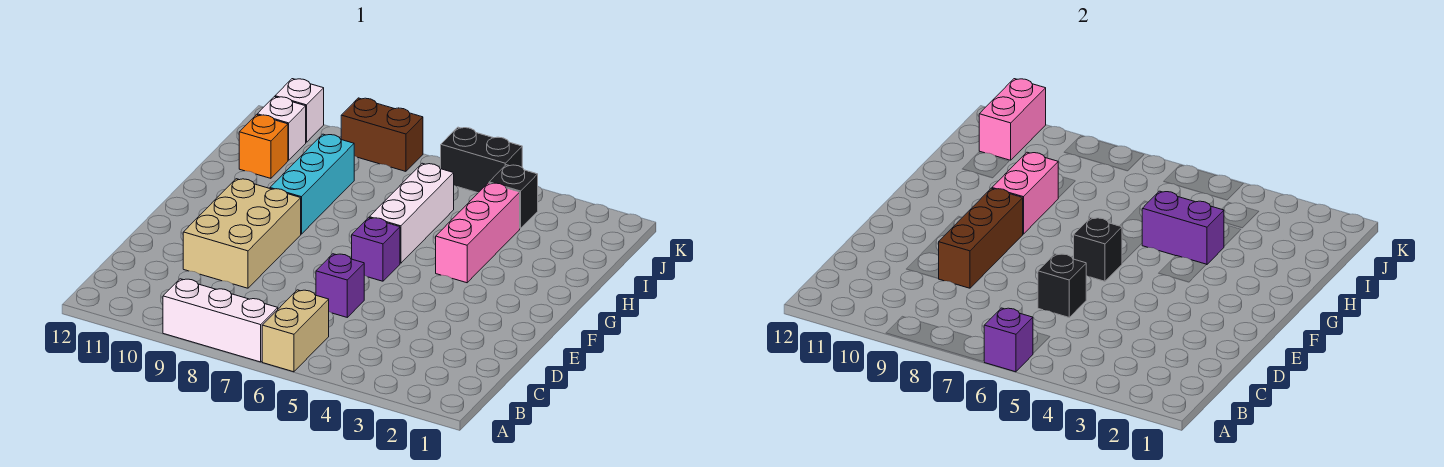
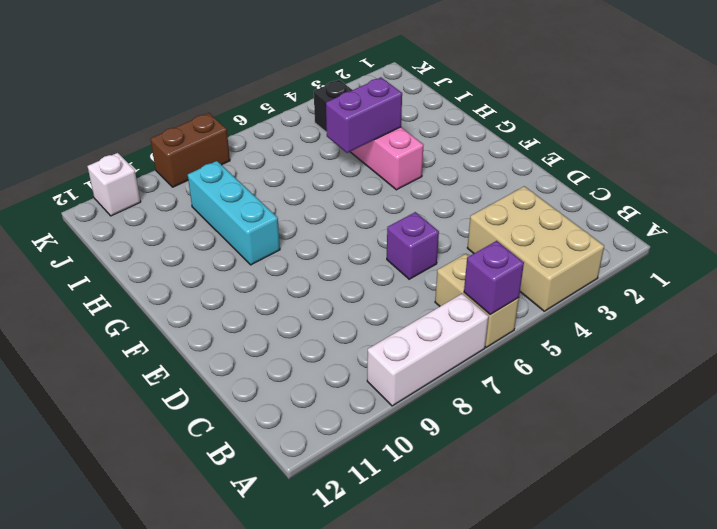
tan brick A3:C4 level 1 -> tan brick D9:F10 level 1
none -> purple brick F6 level 1
none -> white brick G6:I6 level 1
none -> orange brick I11 level 1

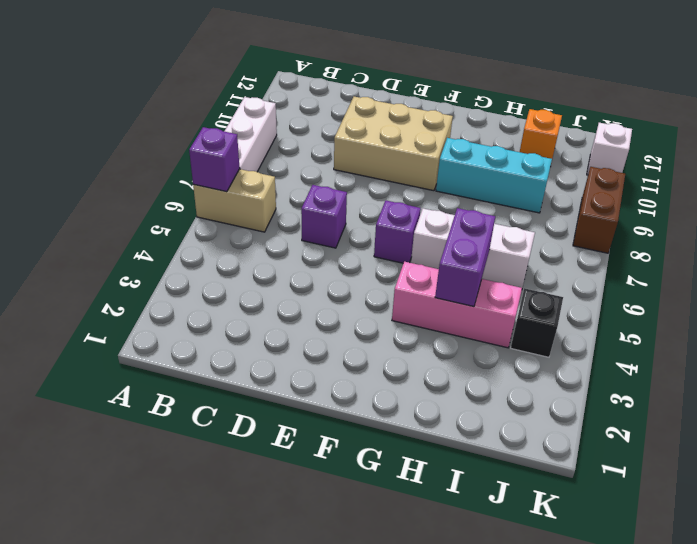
none -> white brick J11 level 1
none -> black brick K5:K6 level 1
none -> black brick D6 level 2

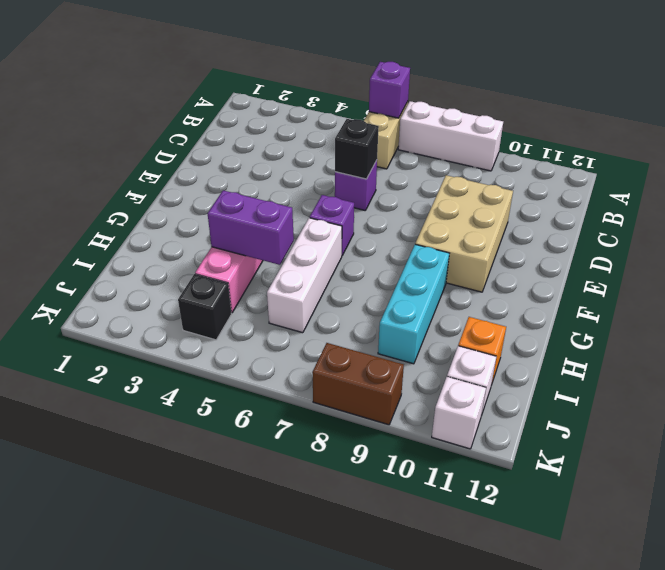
none -> black brick K5:K6 level 1
none -> brown brick D9:F9 level 2
none -> black brick F6 level 2

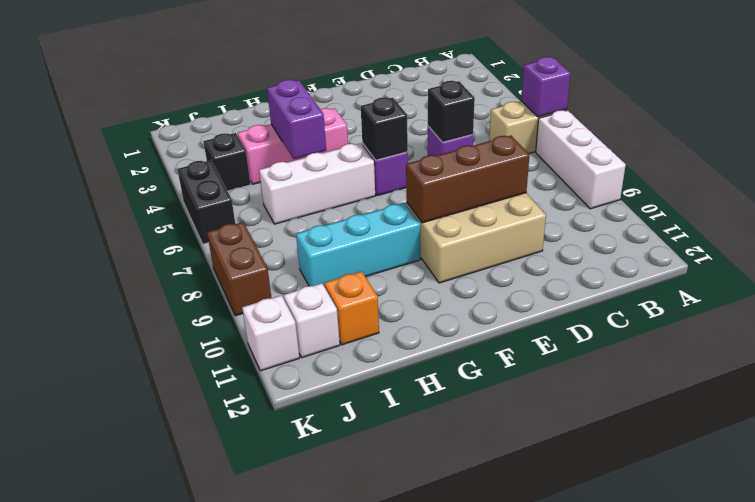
none -> pink brick G9:H9 level 2
none -> pink brick J11:K11 level 2

